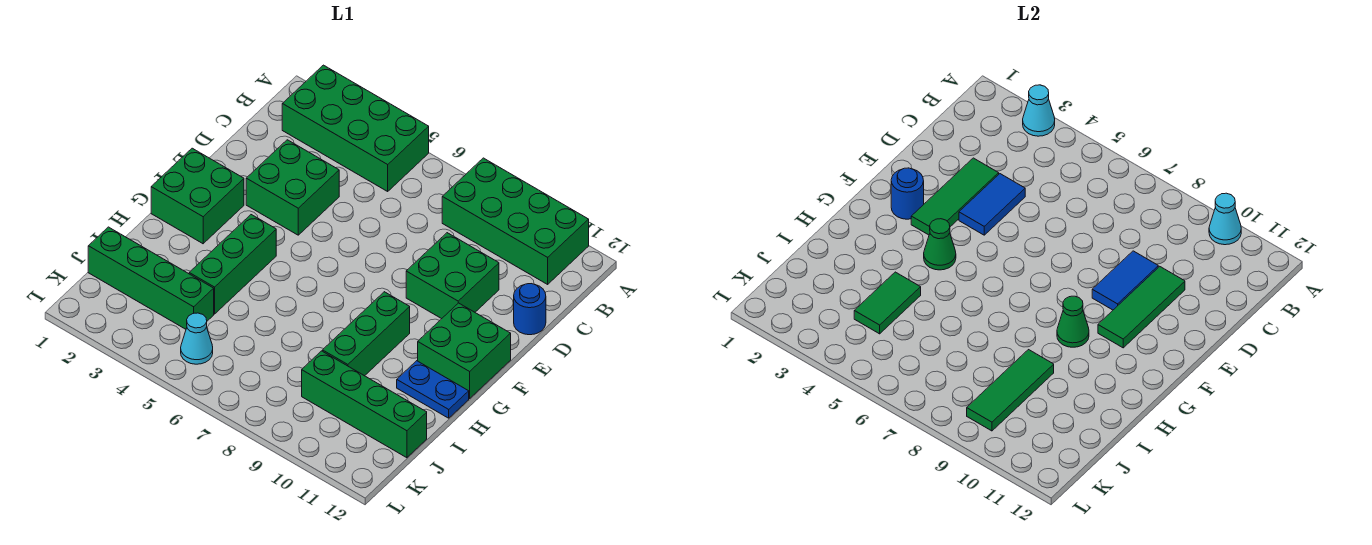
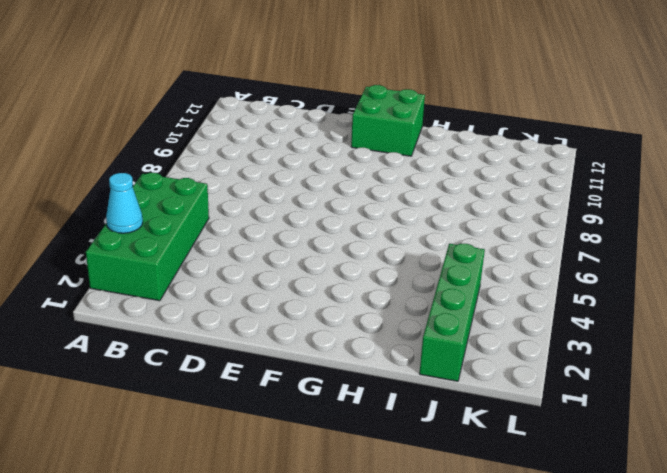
none -> green brick A8:B11 level 1
none -> green brick D3:E4 level 1
none -> green brick D9:E10 level 1

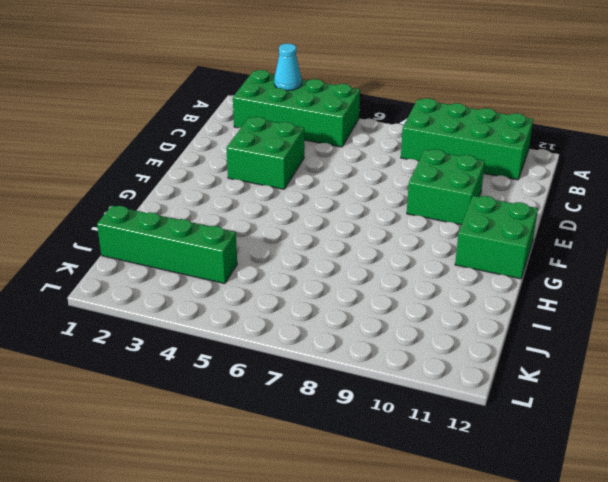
none -> blue round brick D12 level 1
none -> green brick F1:G2 level 1
none -> green brick G4:I4 level 1

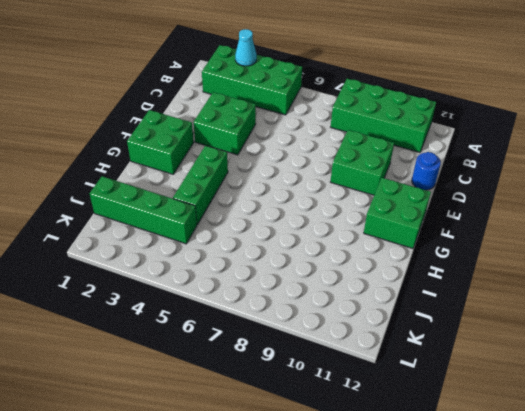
none -> green brick G9:I9 level 1
none -> blue plate H11:H12 level 1
none -> green brick J9:J12 level 1

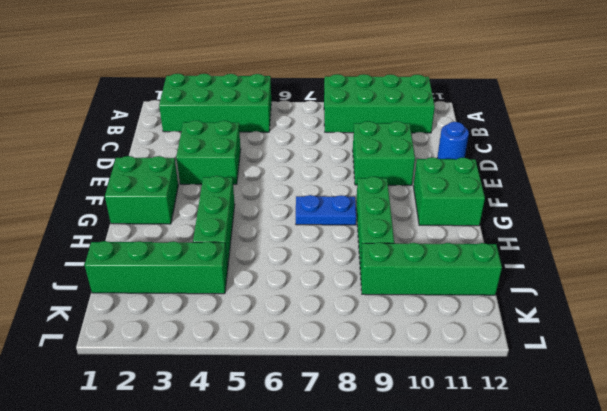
blue plate G7:G8 level 1 -> blue plate H11:H12 level 1
none -> cyan cone K5 level 1
none -> cyan cone A3 level 2
none -> cyan cone A10 level 2

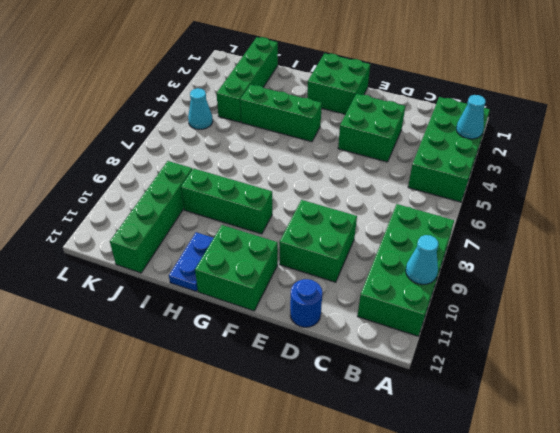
none -> green tile D3:F3 level 2
none -> blue tile D4:E4 level 2
none -> blue tile D9:E9 level 2

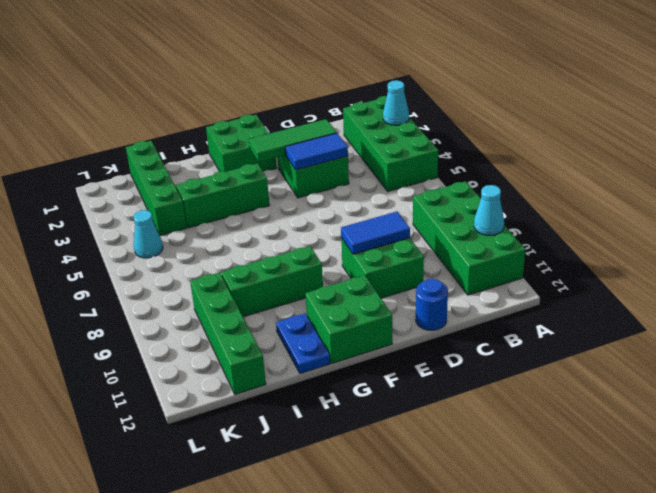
none -> green tile D10:F10 level 2
none -> blue round brick F2 level 2
none -> green cone G4 level 2

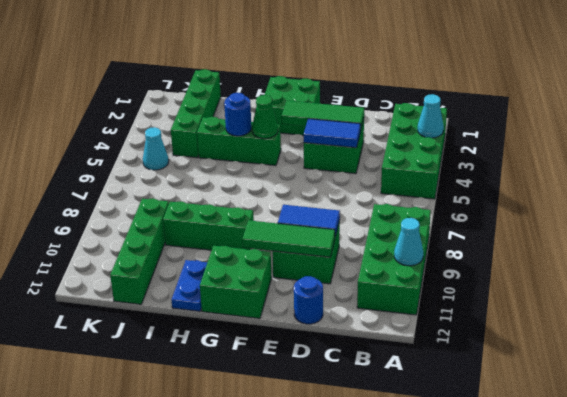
blue round brick H4 level 2 -> blue round brick F2 level 2
none -> green cone G9 level 2
none -> green tile I4:J4 level 2
none -> green tile I9:K9 level 2

